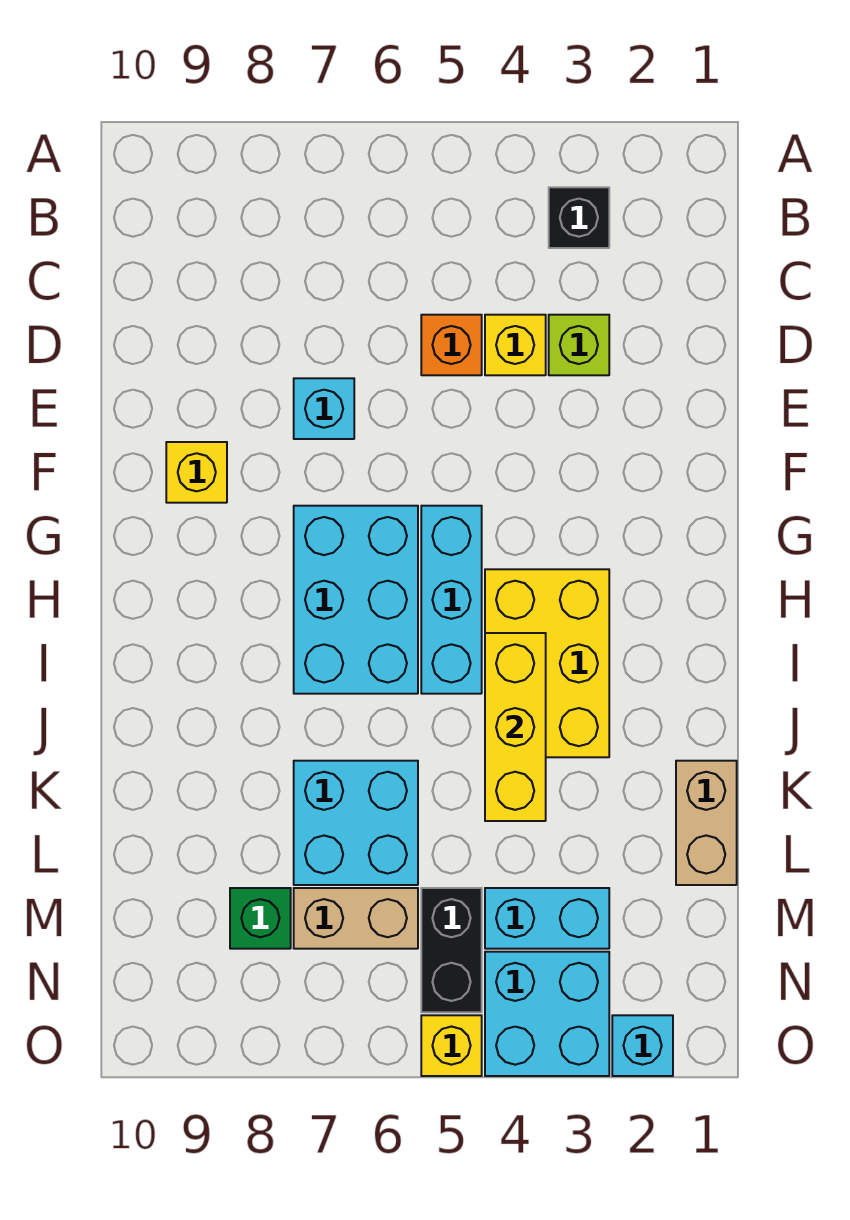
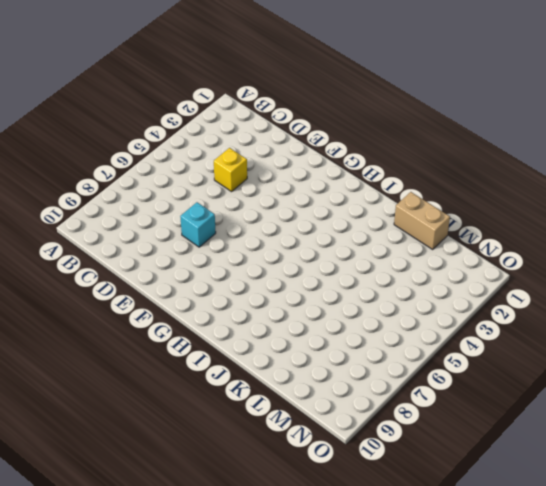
none -> black brick B3 level 1
none -> lime brick D3 level 1
none -> orange brick D5 level 1

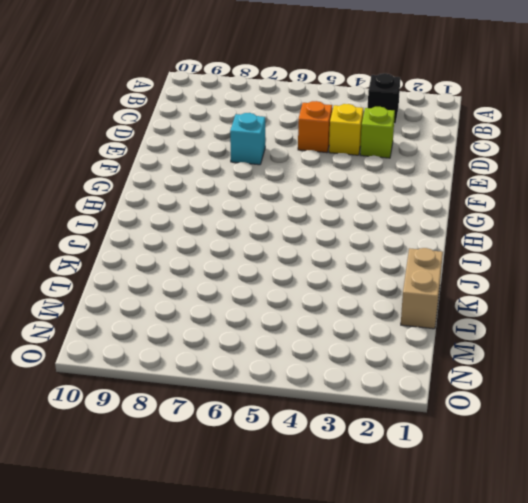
none -> yellow brick F9 level 1
none -> cyan brick G5:I5 level 1
none -> cyan brick G6:I7 level 1

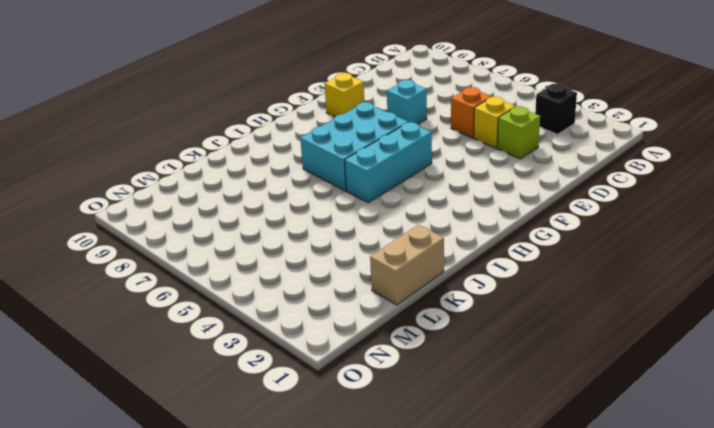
none -> yellow brick H3:J4 level 1
none -> cyan brick K6:L7 level 1
none -> cyan brick M3:M4 level 1

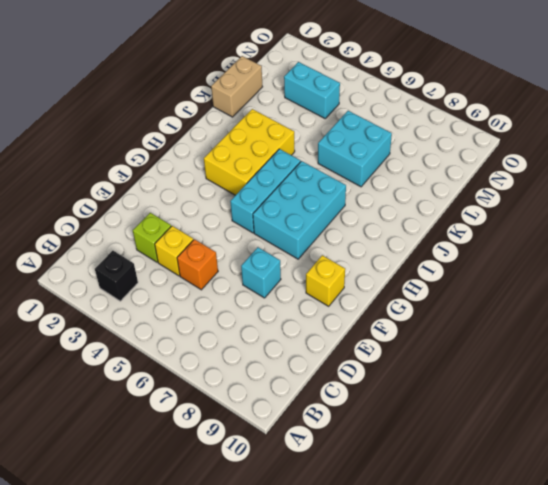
none -> black brick M5:N5 level 1
none -> tan brick M6:M7 level 1
none -> green brick M8 level 1

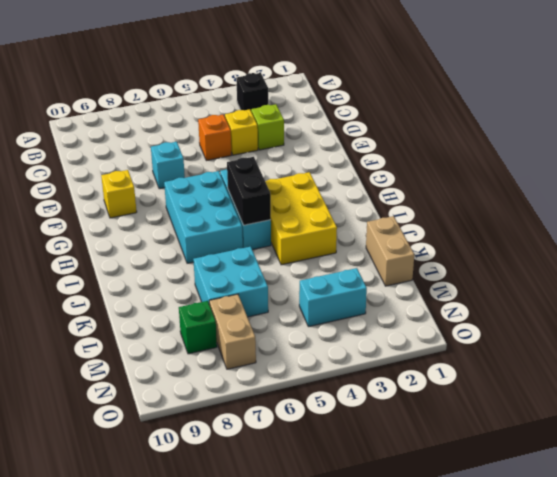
black brick H5:I5 level 2 -> black brick M5:N5 level 1
tan brick M7:N7 level 1 -> tan brick M6:M7 level 1
none -> cyan brick N3:O4 level 1
none -> cyan brick O2 level 1
none -> yellow brick O5 level 1

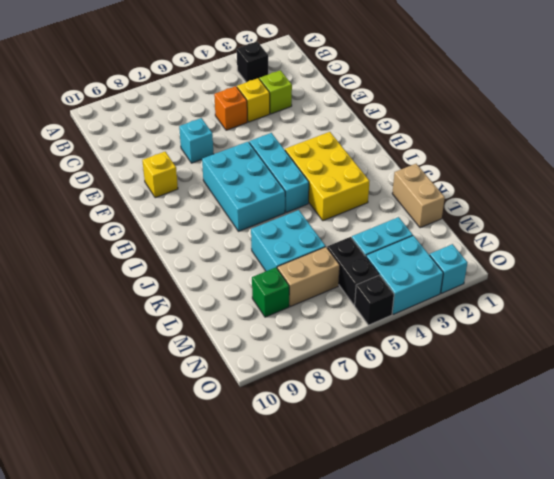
black brick O5 level 1 -> yellow brick O5 level 1
none -> yellow brick I4:K4 level 2

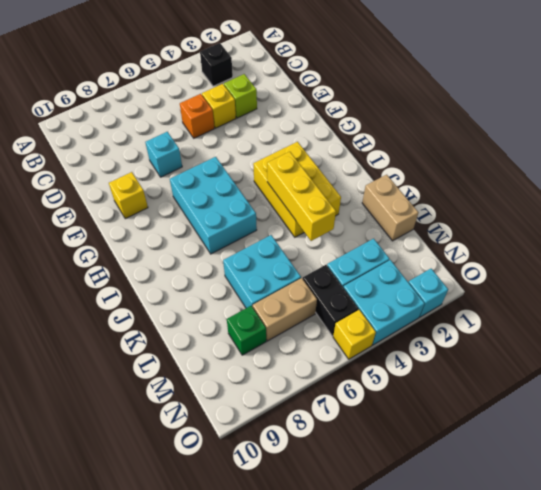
none -> cyan brick G5:I5 level 1

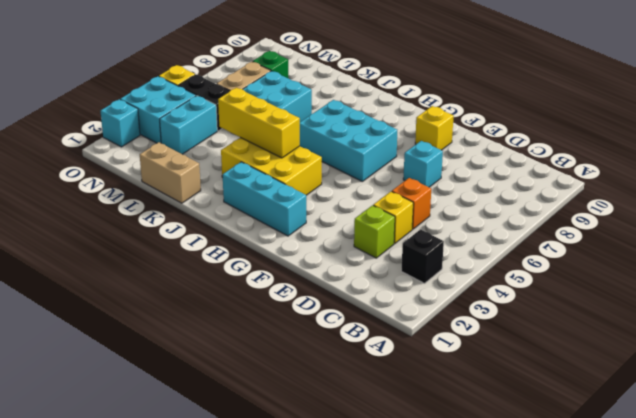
cyan brick G2:I2 level 1 -> cyan brick G5:I5 level 1

